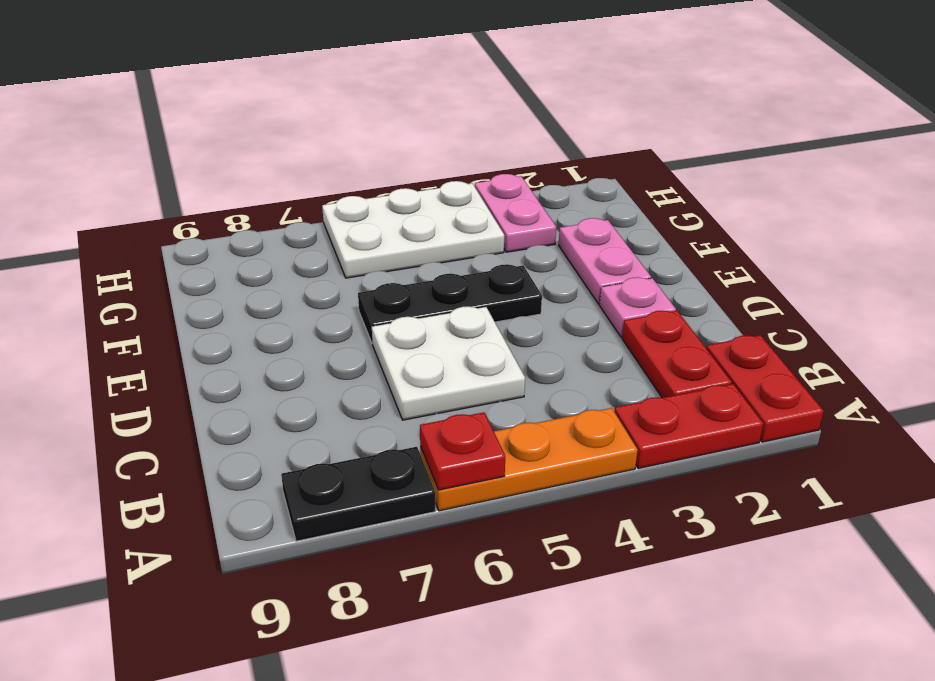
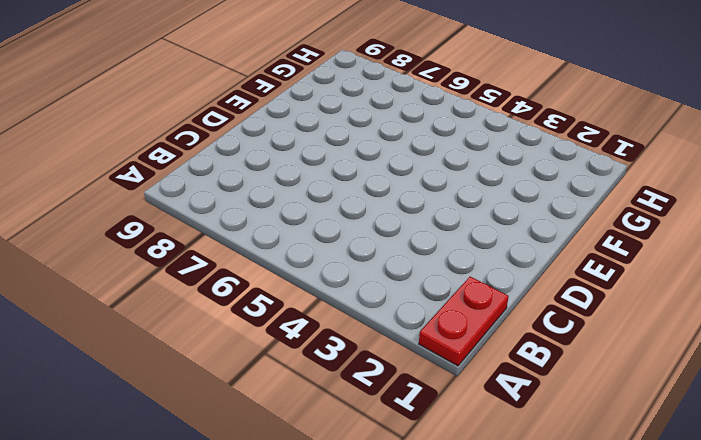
none -> red plate A2:A3 level 1
none -> orange plate A4:A6 level 1
none -> black plate A7:A8 level 1

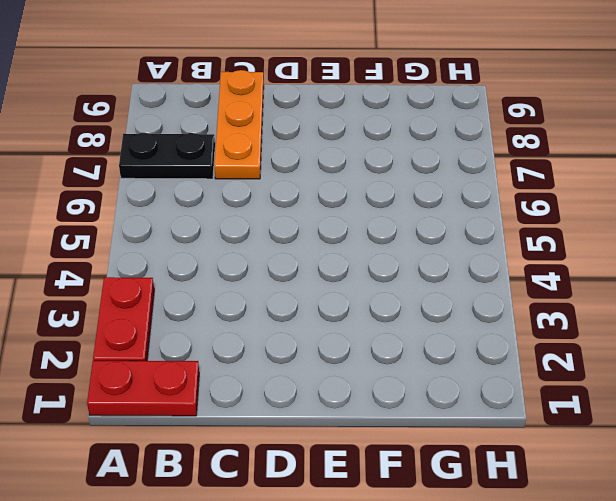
black plate A7:B7 level 1 -> black plate A7:A8 level 1
orange plate C7:C9 level 1 -> orange plate A4:A6 level 1
none -> red plate B2:C2 level 1
none -> white plate C5:D6 level 1
none -> pink plate D2 level 1

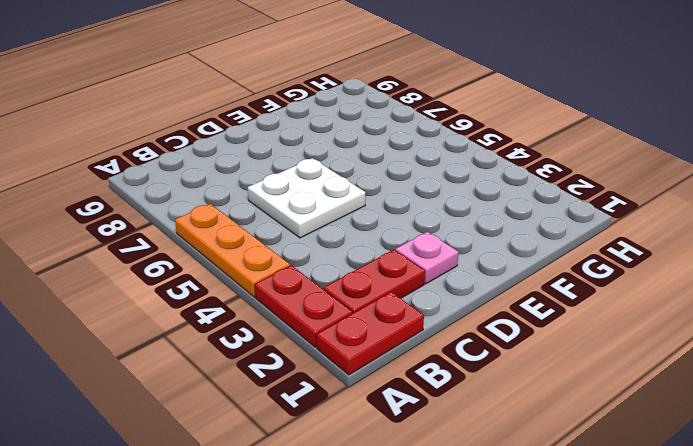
none -> black plate A7:A8 level 1
none -> pink plate E2:F2 level 1
none -> black plate E4:E6 level 1

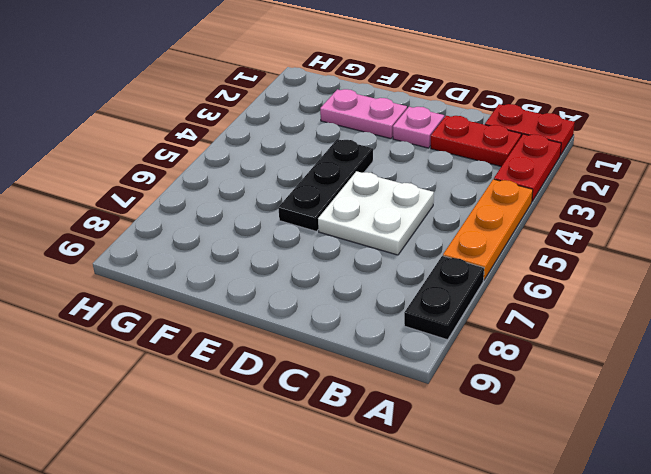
none -> pink plate G3:H3 level 1
none -> white plate G4:H6 level 1
none -> red plate A6 level 2

